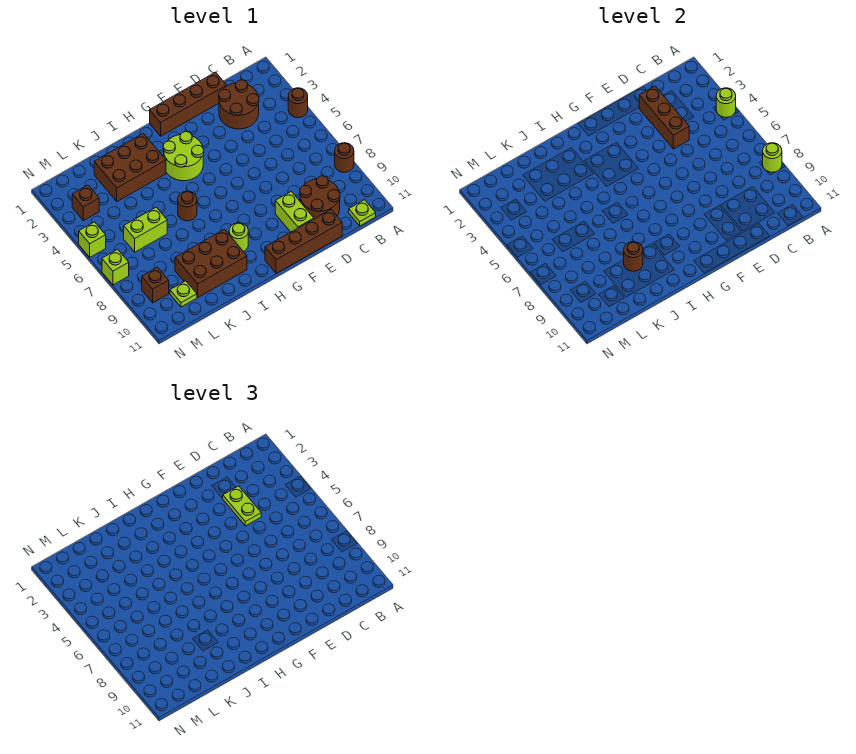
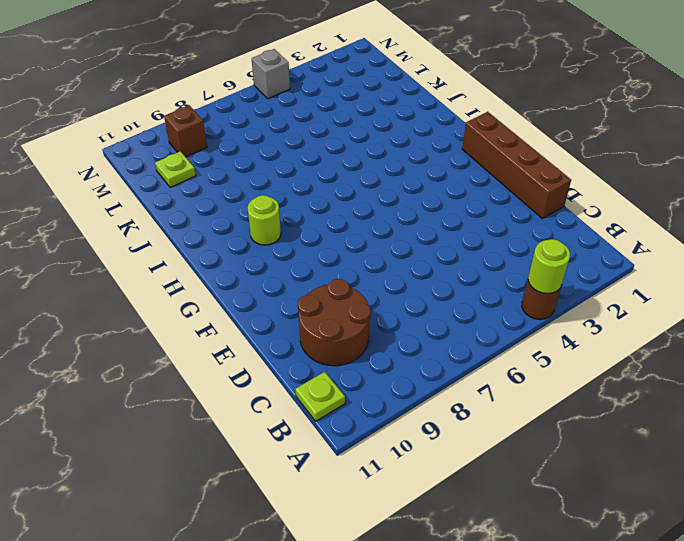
grey brick N5 level 1 -> lime brick N5 level 1
none -> brown round brick A8 level 1
none -> brown round brick C2:D3 level 1
none -> brown brick D11:G11 level 1

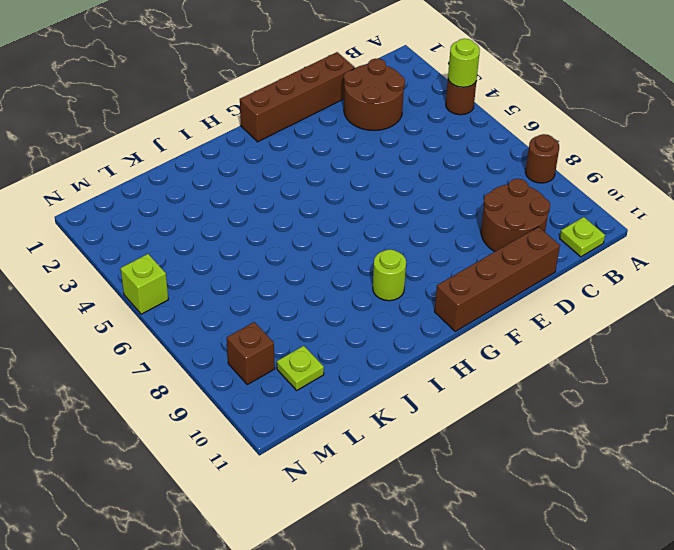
none -> lime brick E9:E10 level 1
none -> lime round brick G3:H4 level 1
none -> brown brick I2:K3 level 1

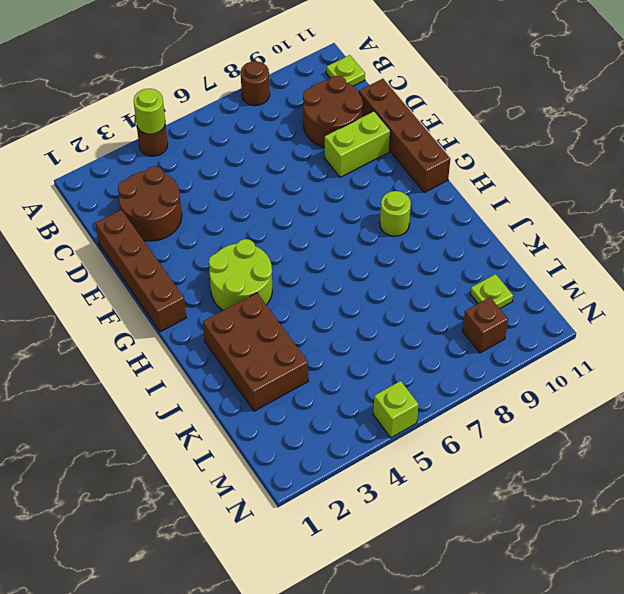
none -> brown round brick I6 level 1
none -> brown brick I9:K10 level 1
none -> lime brick K6:L6 level 1

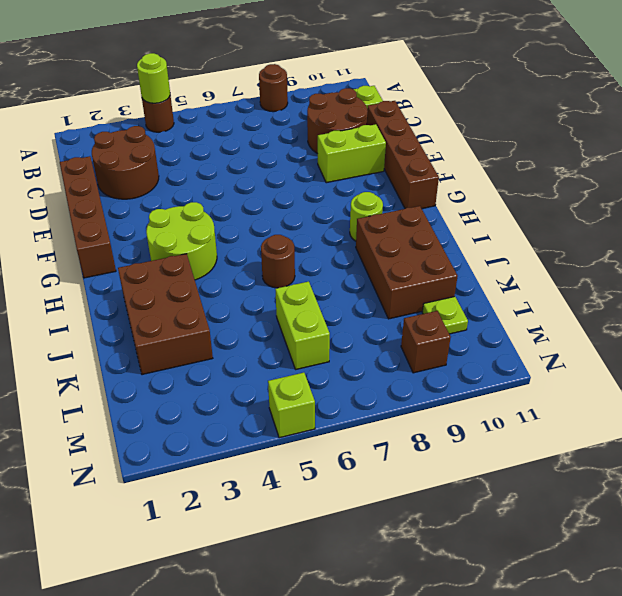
none -> brown brick M3 level 1
none -> lime brick N7 level 1
none -> lime round brick A8 level 2

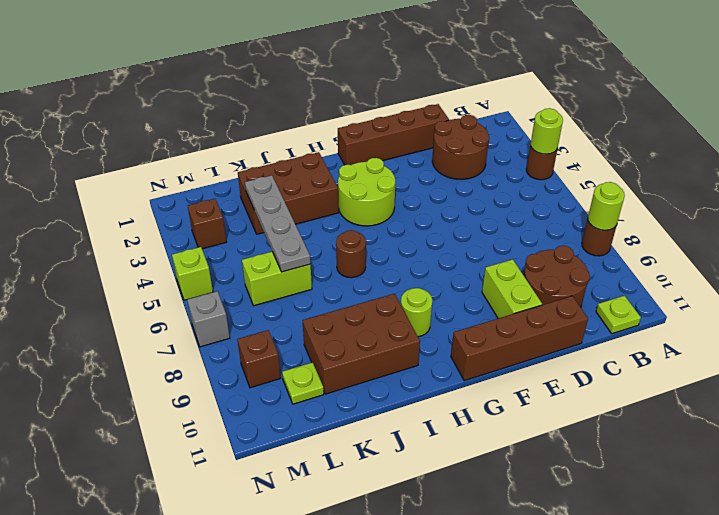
grey plate K3:K6 level 2 -> none
grey brick N7 level 1 -> lime brick N7 level 1
none -> brown brick D2:D4 level 2
none -> brown round brick J9 level 2
none -> lime plate D3:D4 level 3

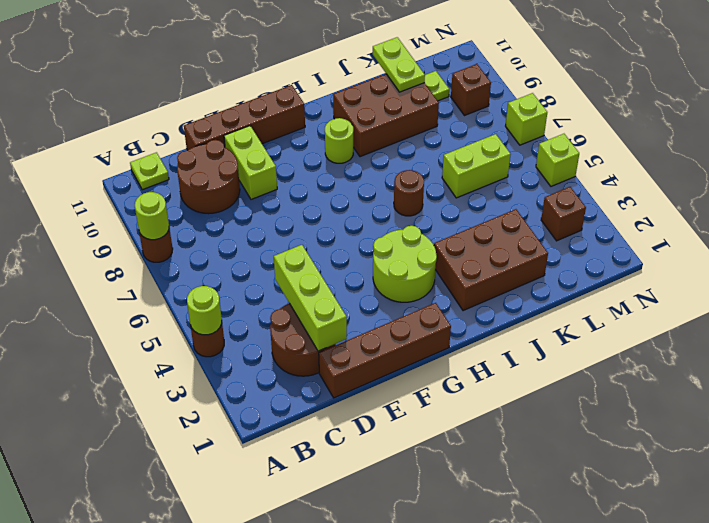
lime brick D2:D4 level 2 -> brown brick D2:D4 level 2
lime plate K10:K11 level 2 -> lime plate D3:D4 level 3
none -> brown round brick J9 level 2

